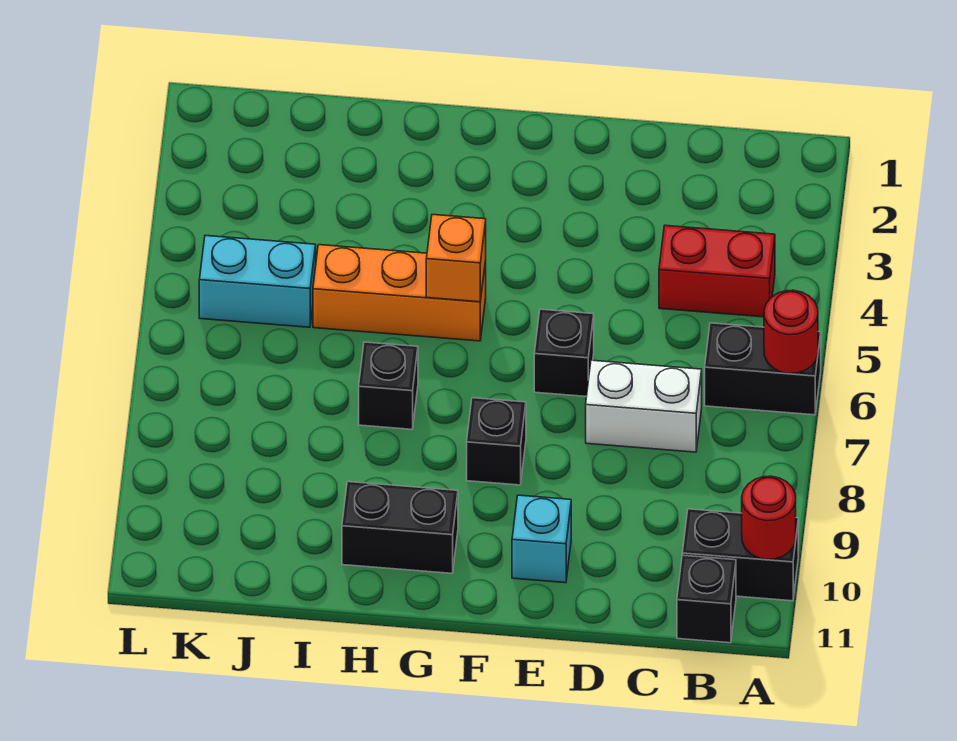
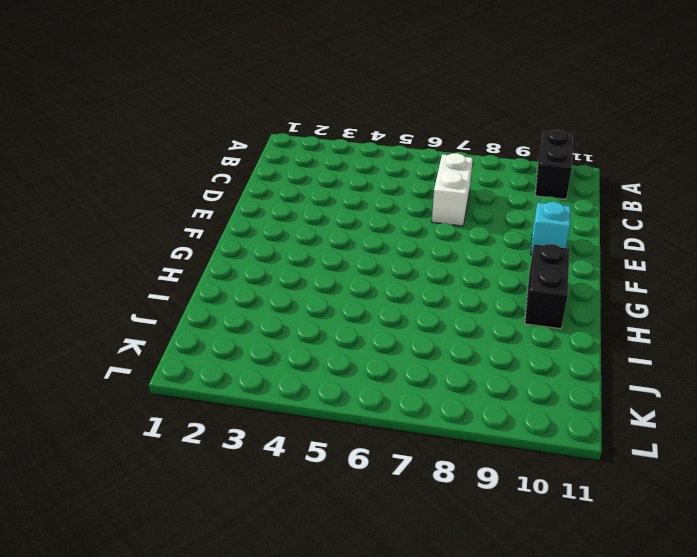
none -> black brick A6:B6 level 1
none -> red brick B4:C4 level 1
none -> black brick B11 level 1

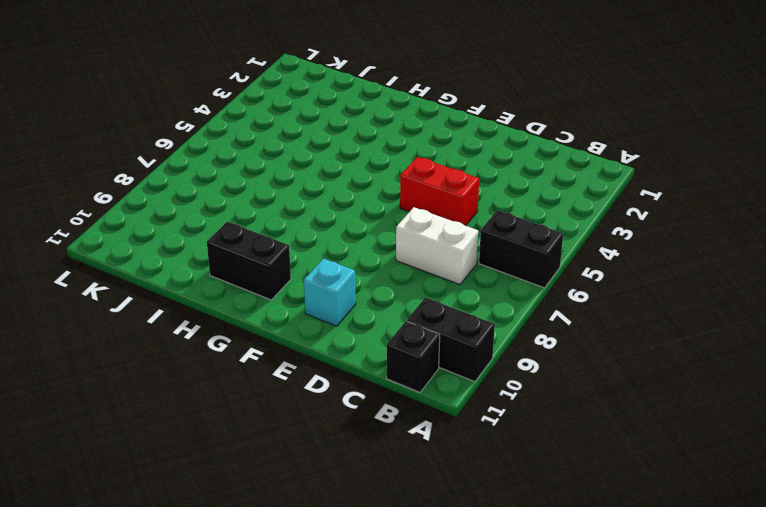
red brick D5:E5 level 1 -> red brick B4:C4 level 1
none -> black brick E6 level 1
none -> black brick F8 level 1
none -> orange brick G5:I5 level 1

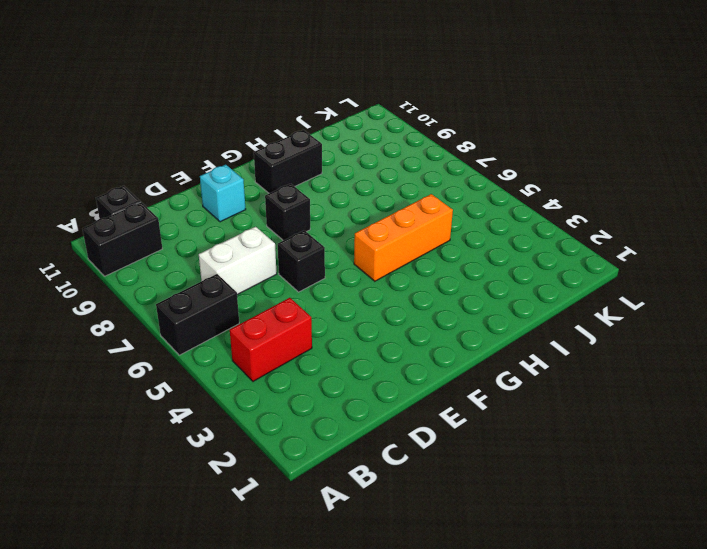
none -> black brick H7 level 1
none -> cyan brick J5:K5 level 1
none -> red round brick A6 level 2

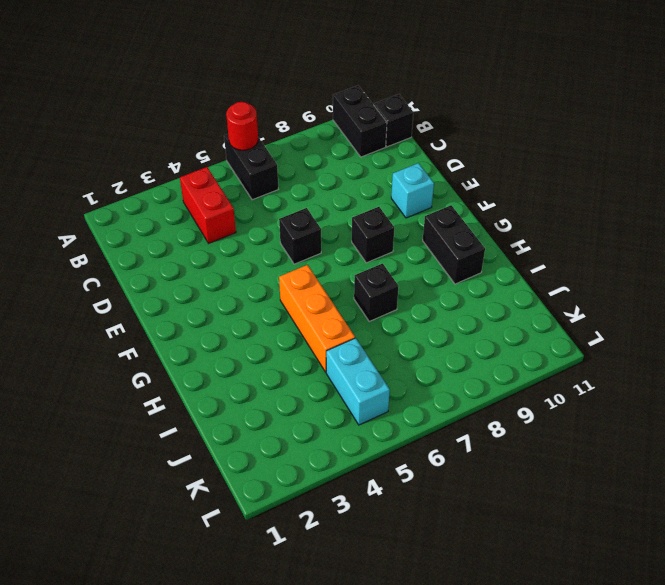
none -> white brick C7:D7 level 1
none -> red round brick A10 level 2
none -> orange brick G5 level 2

